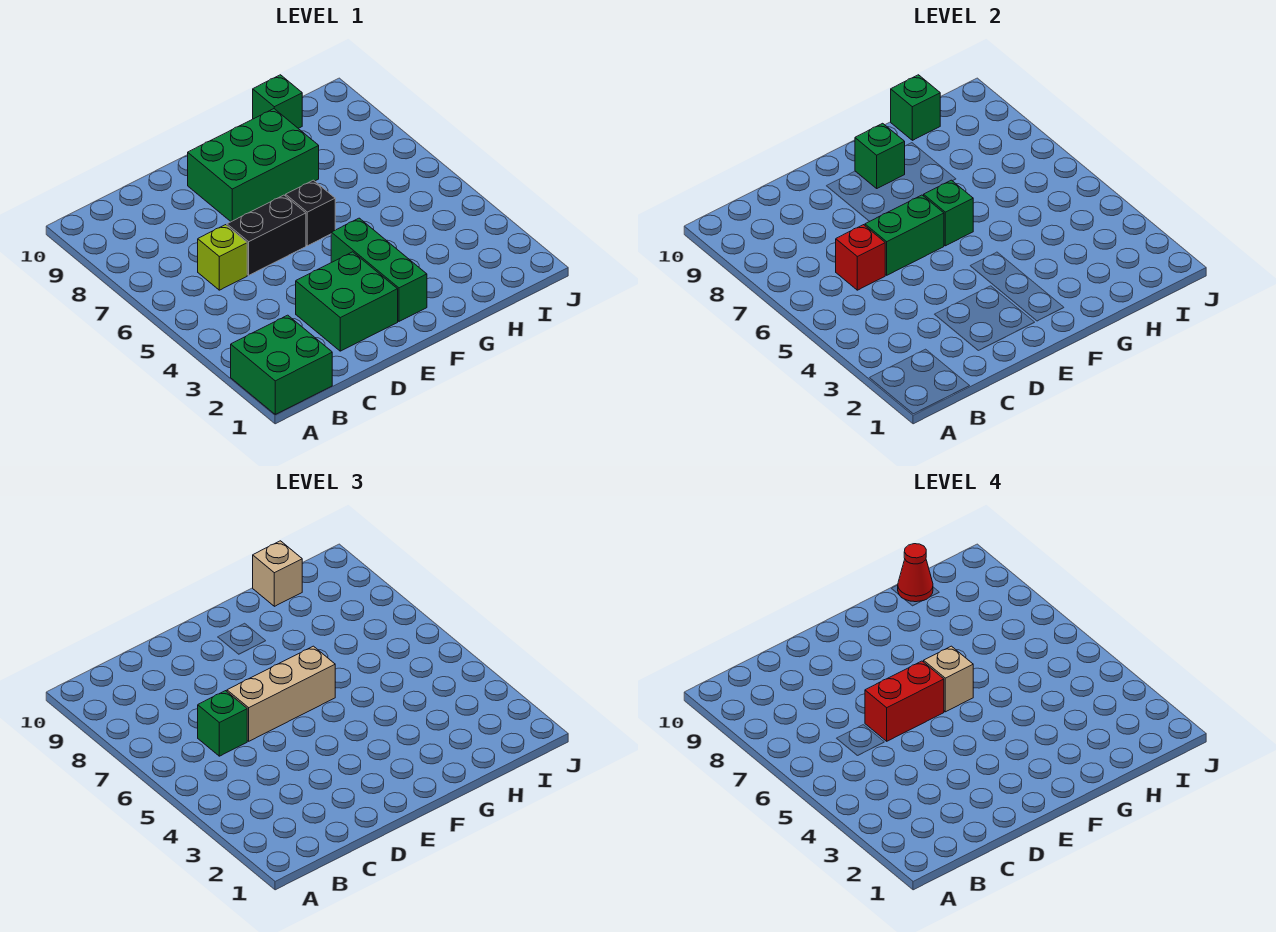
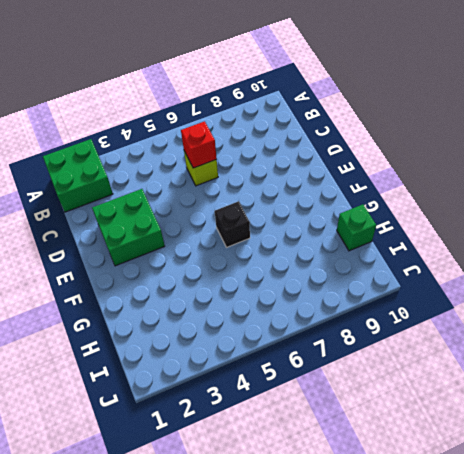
none -> black brick D6:E6 level 1
none -> green brick E8:G9 level 1
none -> green brick F2:F4 level 1

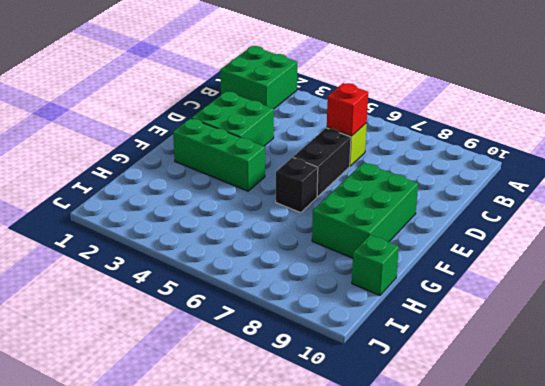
none -> green brick D6:E6 level 2
none -> green brick F6 level 2
none -> green brick F9 level 2

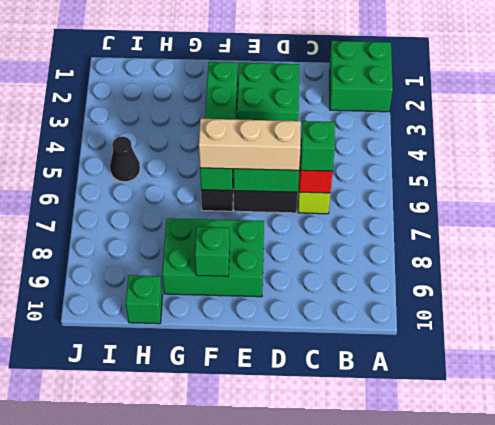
black cone I5 level 1 -> none
none -> green brick H10 level 2
none -> tan brick H10 level 3
none -> red brick D6:E6 level 4

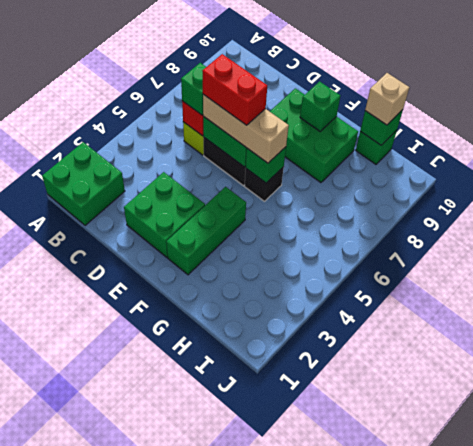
none -> tan brick F6 level 4
none -> red cone H10 level 4

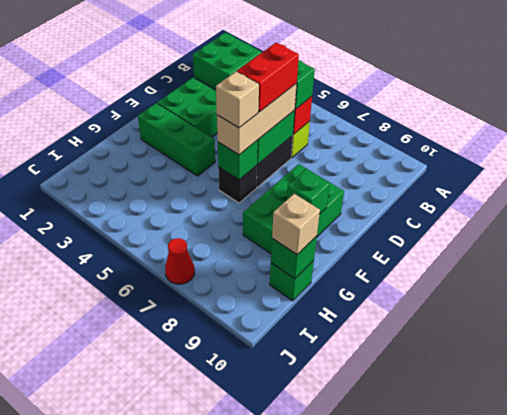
red cone J7 level 1 -> red cone H10 level 4

